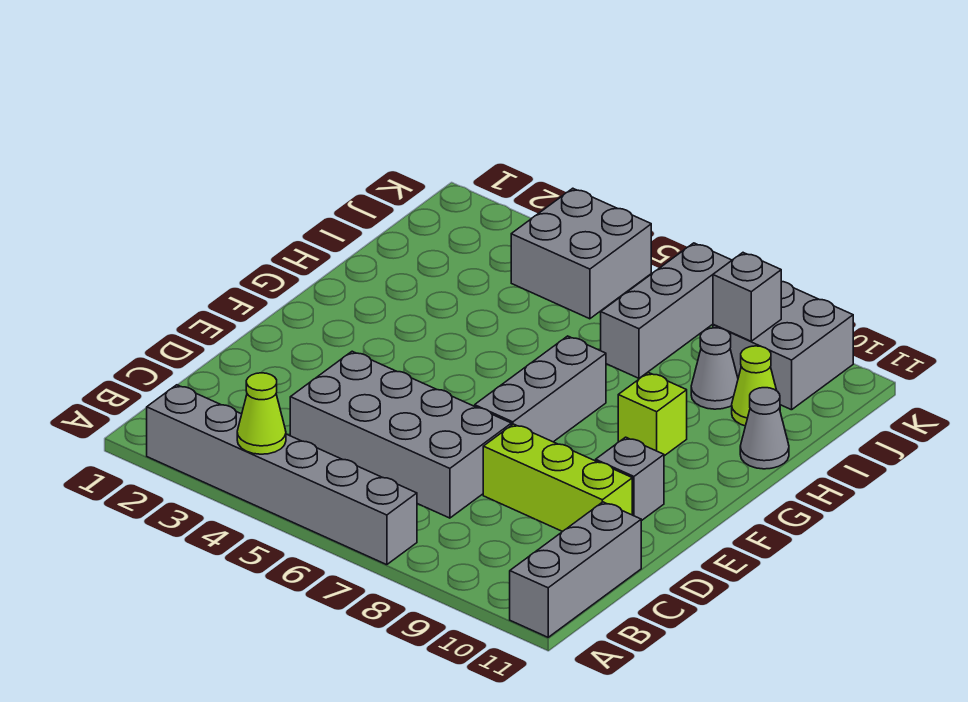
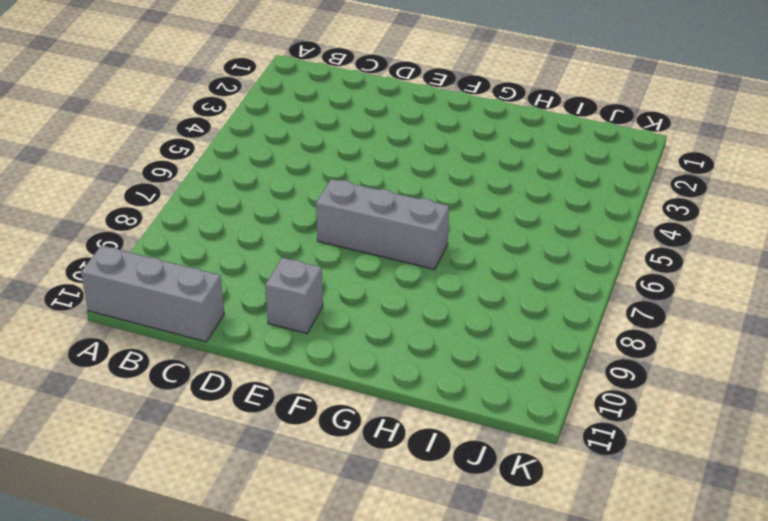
none -> grey brick A2:A7 level 1
none -> grey brick C4:D7 level 1
none -> lime brick D8:D10 level 1

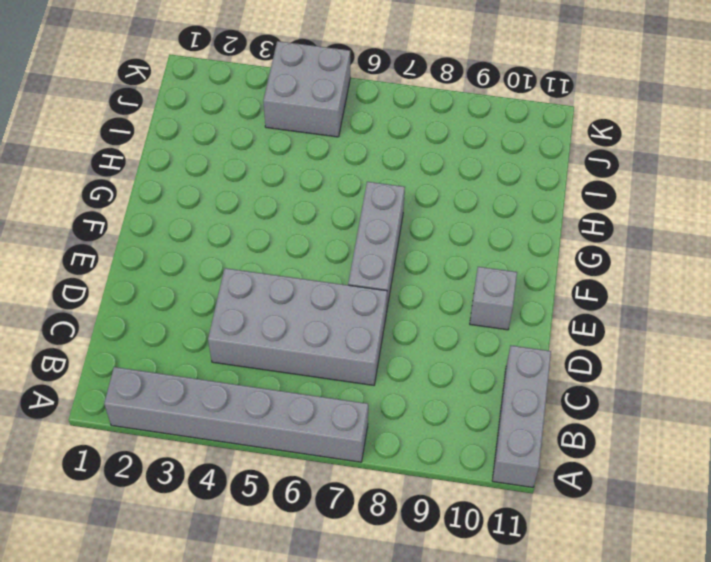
none -> lime brick D8:D10 level 1
none -> lime brick G9 level 1
none -> grey cone H11 level 1

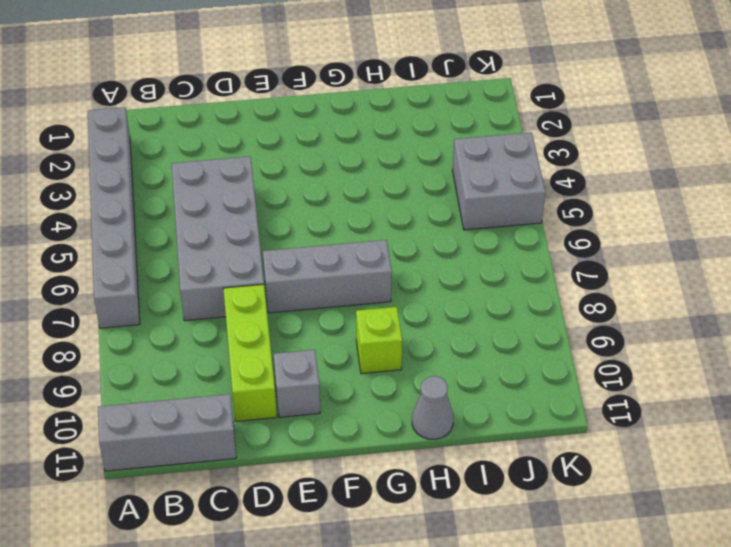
none -> grey brick I7:K7 level 1
none -> grey cone I9 level 1
none -> lime cone I10 level 1

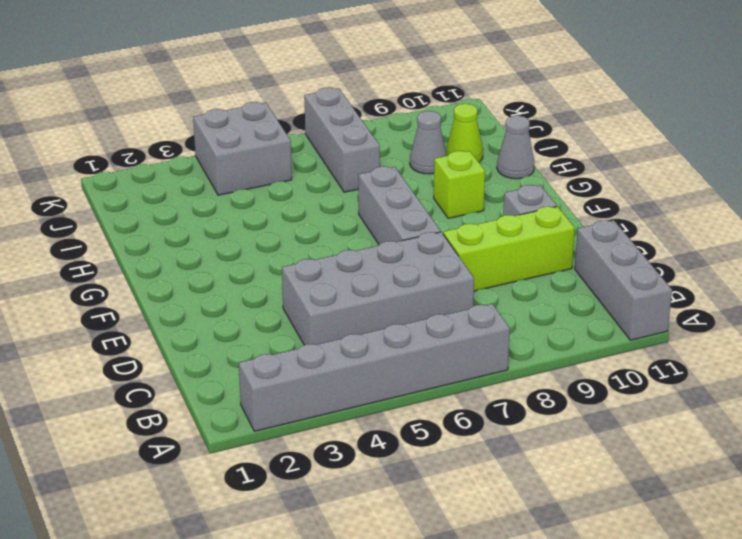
none -> grey brick J9:K10 level 1
none -> lime cone A4 level 2
none -> grey brick J9 level 2

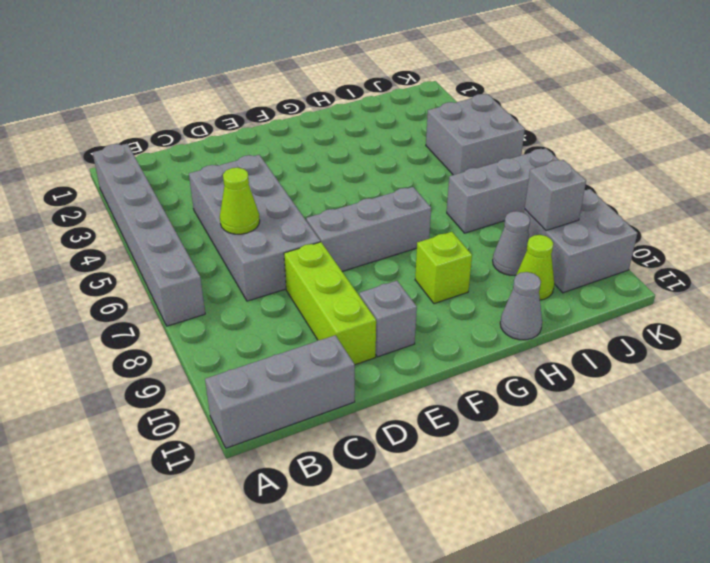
lime cone C6 level 2 -> lime cone A4 level 2

